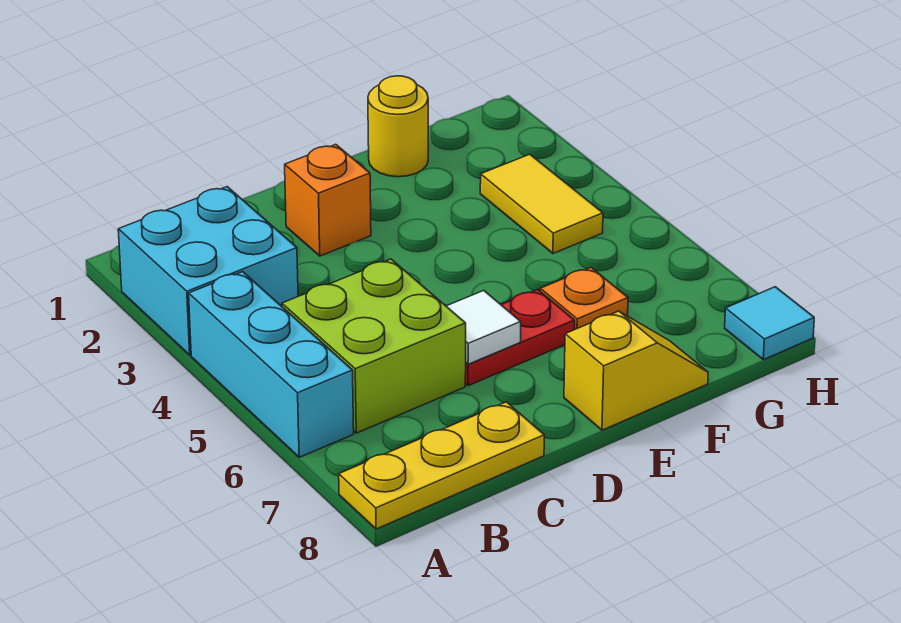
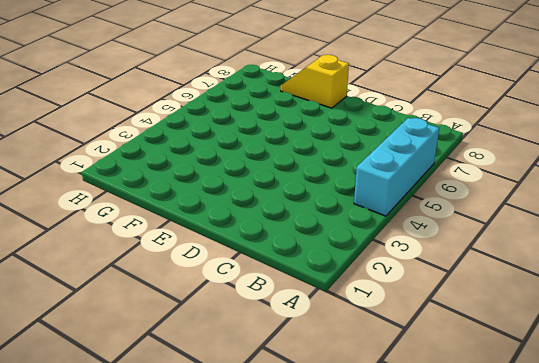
none -> cyan brick A2:B3 level 1
none -> yellow plate A8:C8 level 1
none -> lime brick B5:C6 level 1

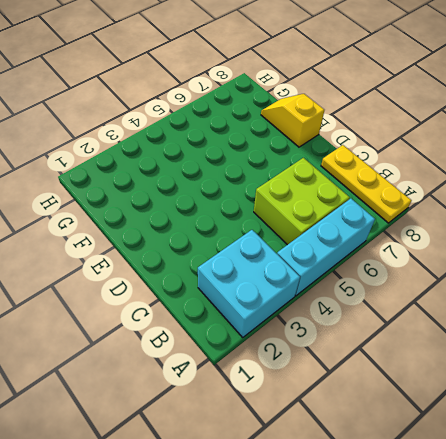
none -> orange brick D2 level 1
none -> red plate D6:E6 level 1
none -> yellow round brick F1 level 1

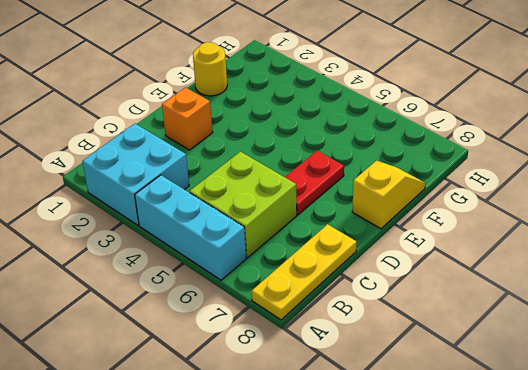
none -> orange plate F6 level 1
none -> yellow tile G3:G4 level 1
none -> cyan tile H8 level 1

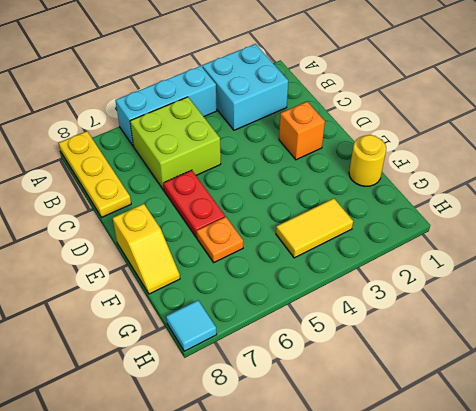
none -> white tile D6 level 2

